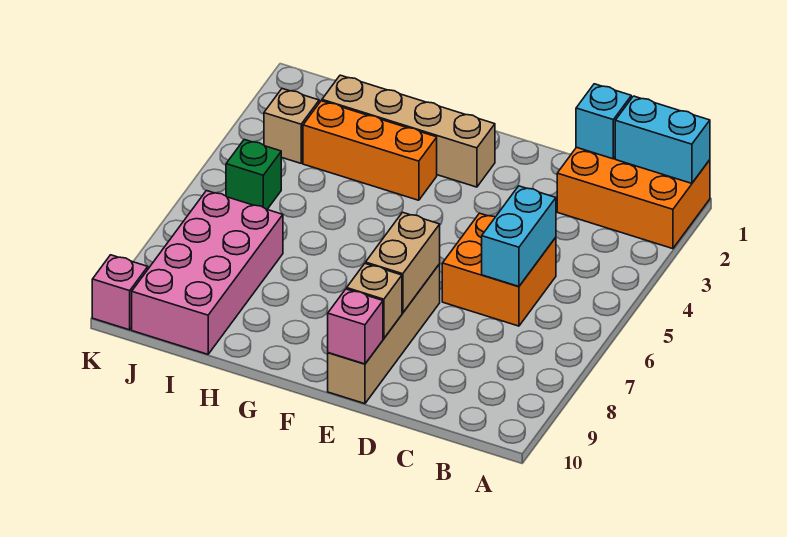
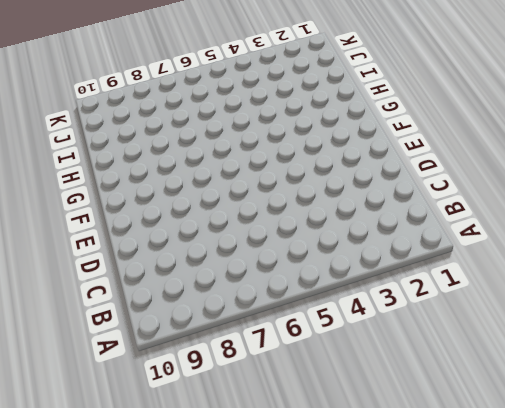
none -> orange brick A1:C2 level 1
none -> orange brick C5:D6 level 1
none -> tan brick E7:E10 level 1

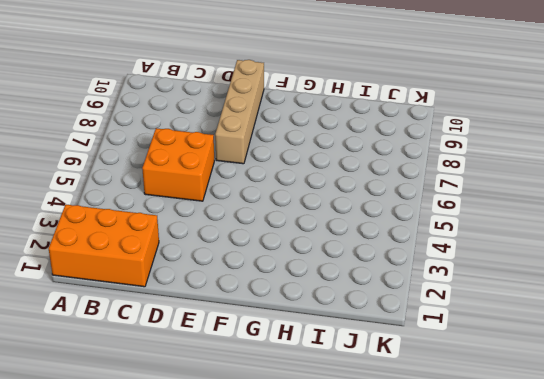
none -> tan brick F2:I2 level 1
none -> orange brick G3:I3 level 1
none -> pink brick I7:J10 level 1

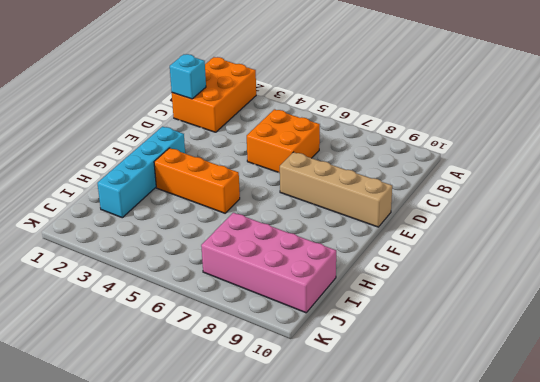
cyan brick F2:I2 level 1 -> tan brick F2:I2 level 1
orange brick G3:G5 level 1 -> orange brick G3:I3 level 1
none -> tan brick J3 level 1
none -> green brick J5 level 1
none -> pink brick K10 level 1

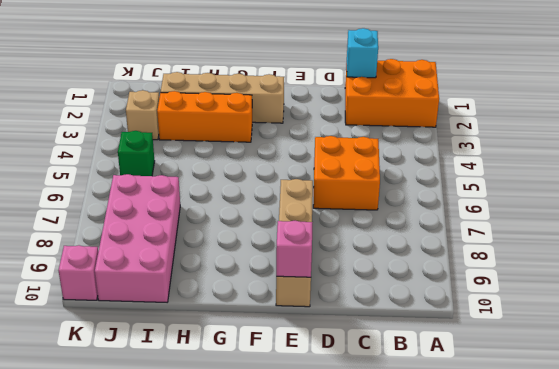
none -> cyan brick A1:B1 level 2
none -> cyan brick C5:C6 level 2
none -> tan brick E7:E8 level 2

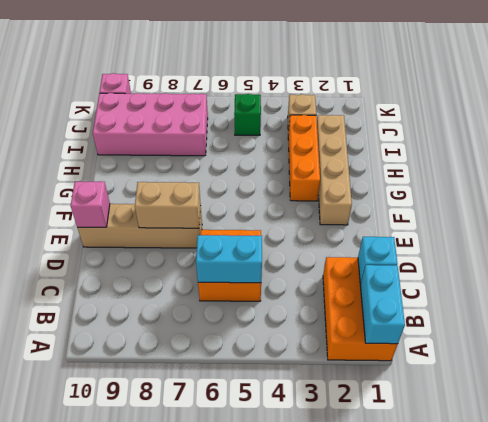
none -> tan brick E9 level 2

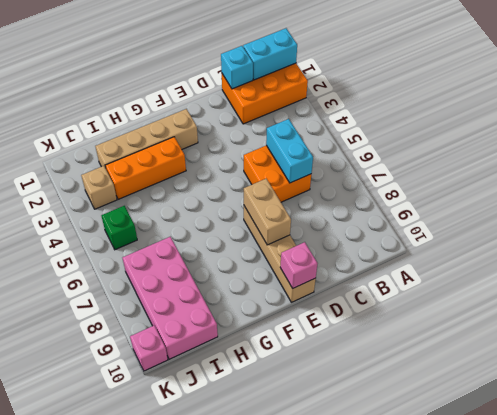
none -> tan brick E9 level 2

